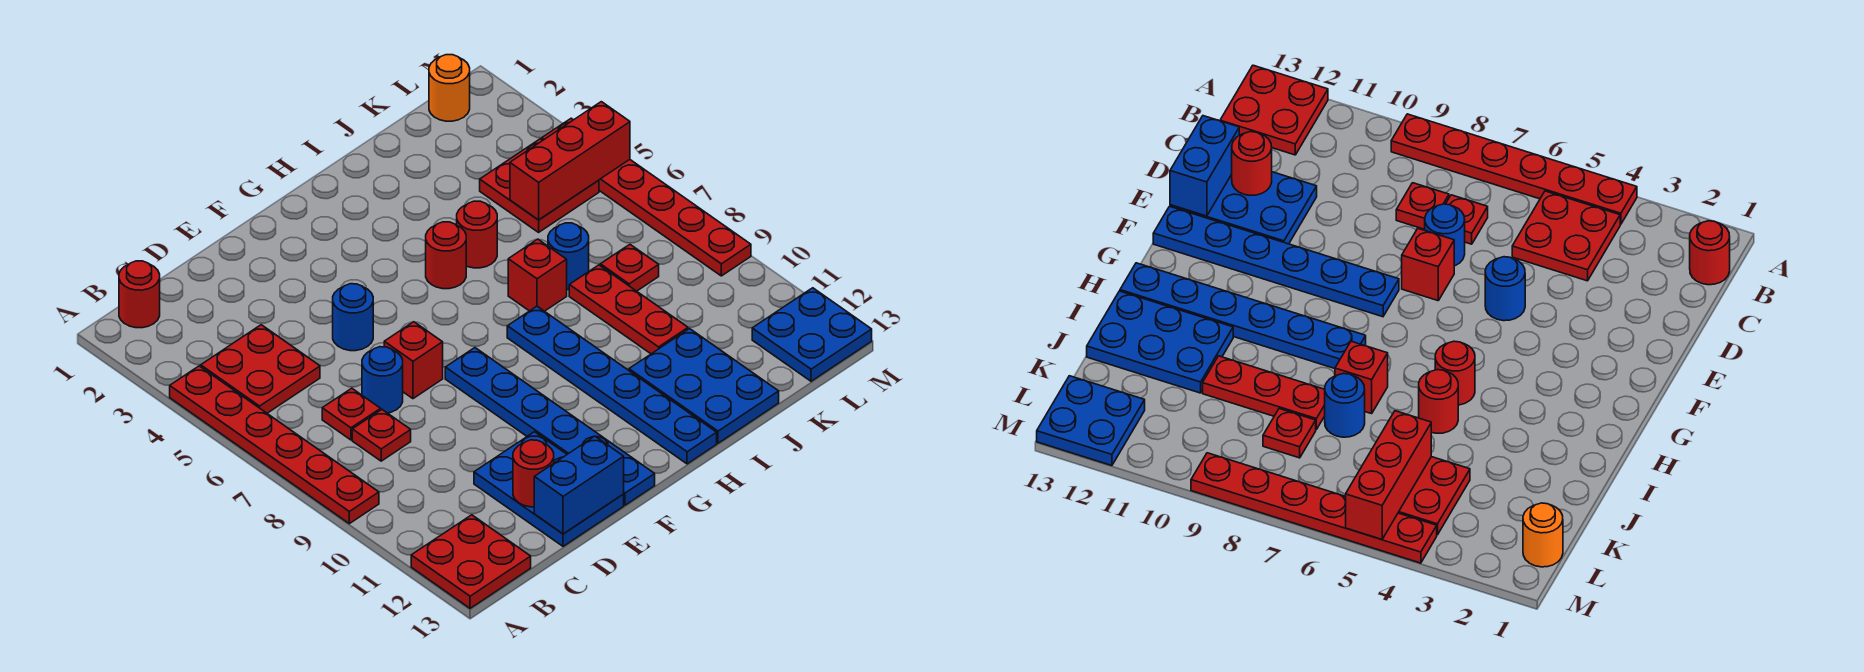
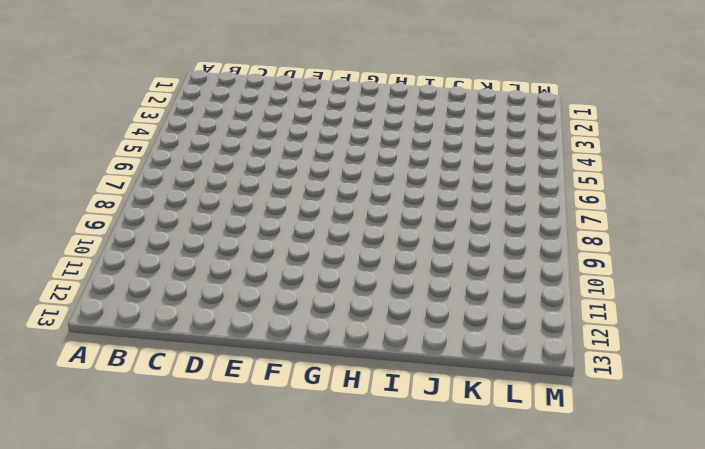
none -> red plate A4:A9 level 1
none -> red plate A12:B13 level 1
none -> red round brick B1 level 1

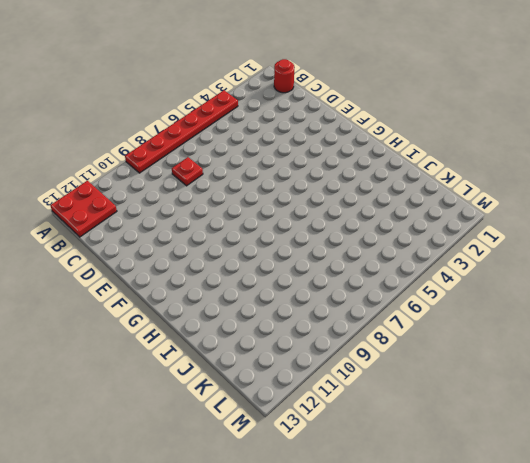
none -> red plate B4:C5 level 1
none -> red plate C7 level 1
none -> blue round brick D7 level 1

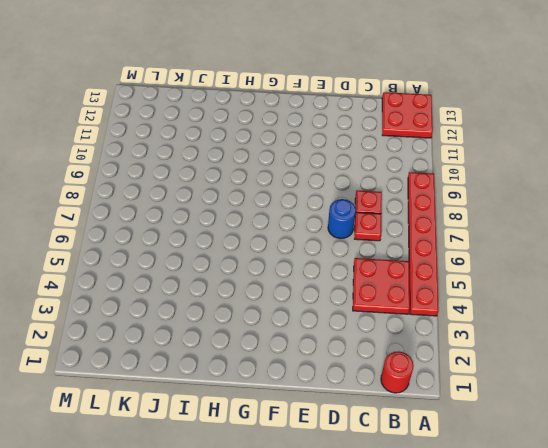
none -> blue plate D11:E13 level 1
none -> blue round brick E5 level 1
none -> red brick E7 level 1

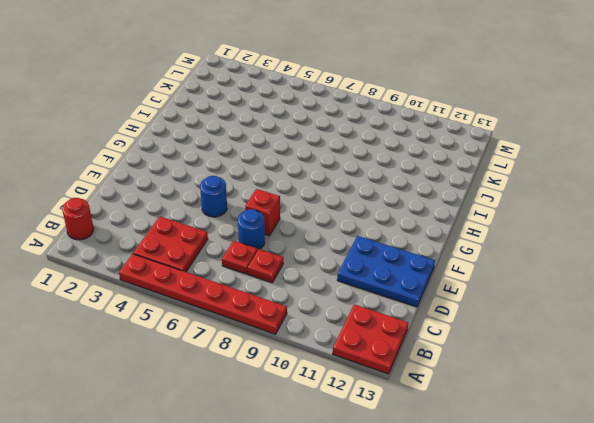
none -> blue plate F8:F13 level 1
none -> red round brick H5 level 1
none -> blue plate H8:H13 level 1

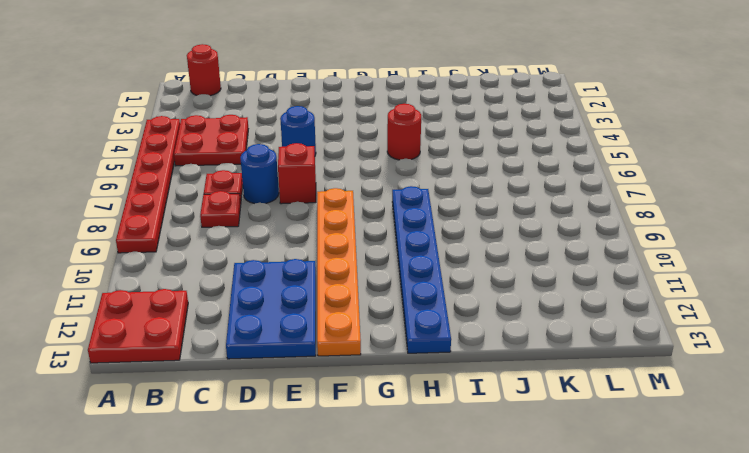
orange plate F8:F13 level 1 -> blue plate F8:F13 level 1
none -> red round brick I5 level 1
none -> red brick I7 level 1
none -> blue plate I11:J13 level 1

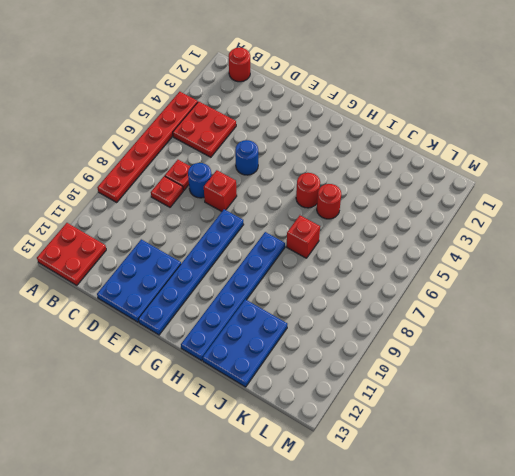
none -> blue round brick J7 level 1
none -> red plate J8:J10 level 1
none -> red plate K4:L5 level 1

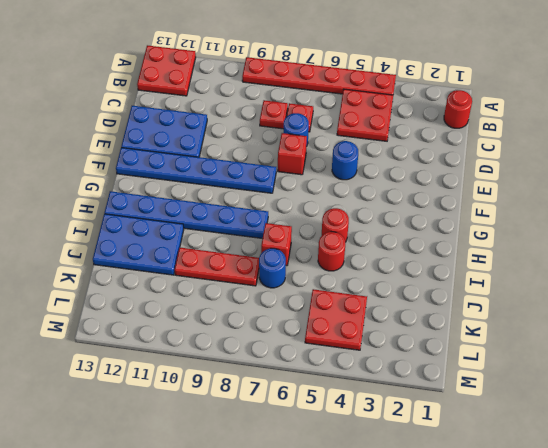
none -> red plate K8 level 1
none -> orange round brick L1 level 1
none -> blue plate L12:M13 level 1

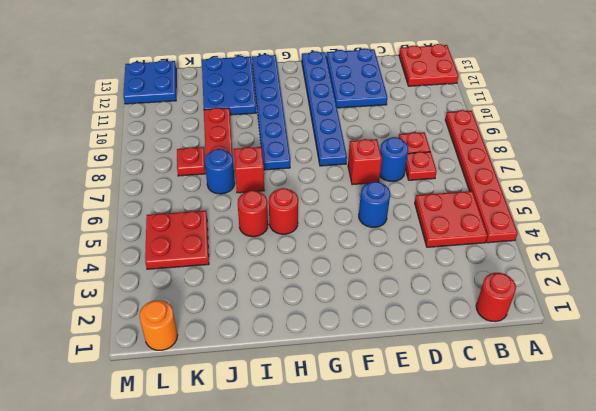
none -> red plate M4:M9 level 1
none -> red round brick D12 level 2
none -> blue brick D13:E13 level 2

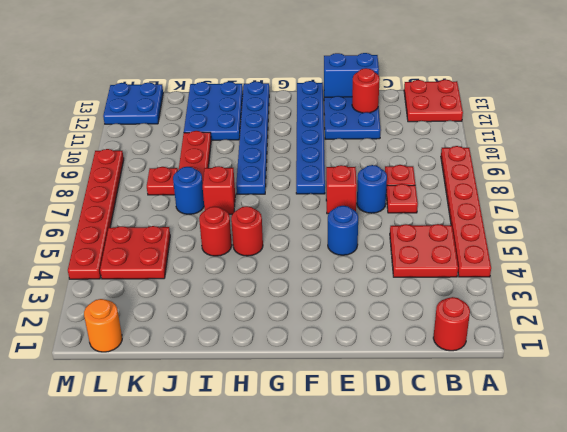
none -> red brick K5:M5 level 2

